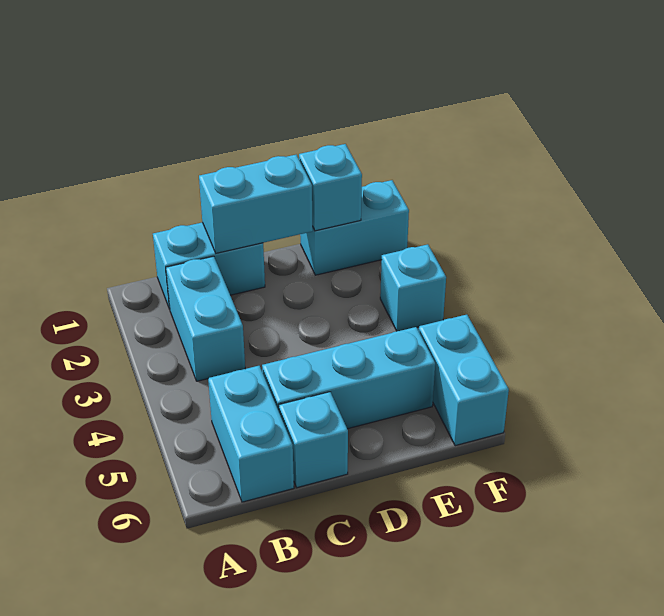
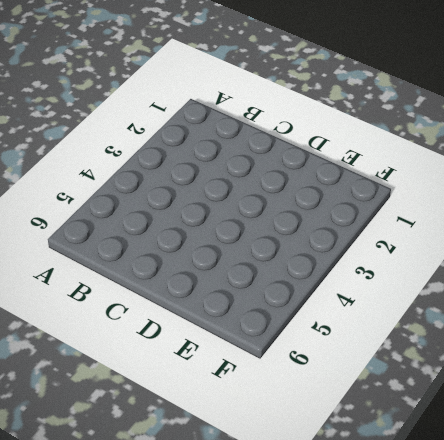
none -> cyan brick B1:C1 level 1
none -> cyan brick B2:B3 level 1

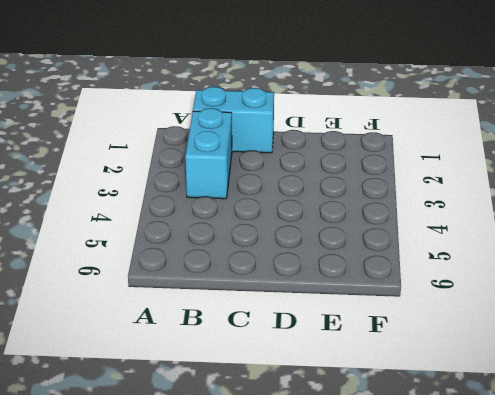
none -> cyan brick B5:B6 level 1
none -> cyan brick C5:E5 level 1

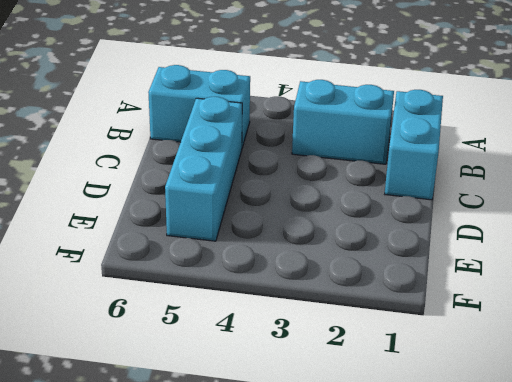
none -> cyan brick C6 level 1
none -> cyan brick E1:F1 level 1

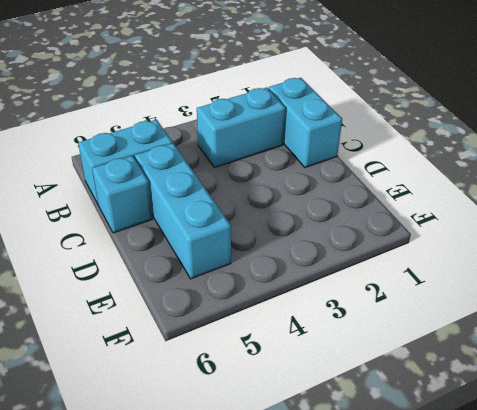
none -> cyan brick E1:F1 level 1
none -> cyan brick F3 level 1

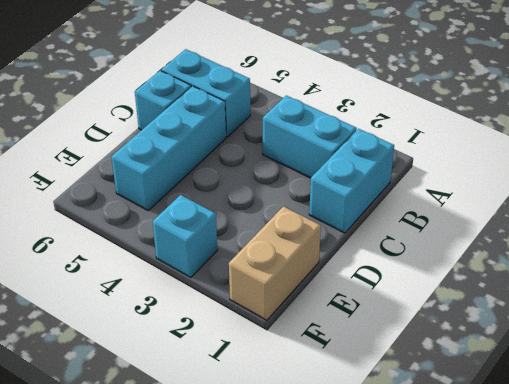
tan brick E1:F1 level 1 -> cyan brick E1:F1 level 1
none -> cyan brick F5:F6 level 1
none -> cyan brick C1:D1 level 2

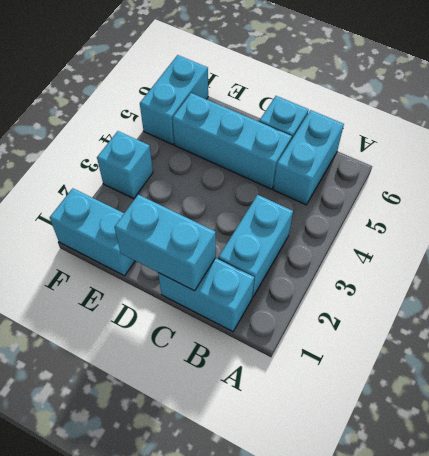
none -> cyan brick E1 level 2

